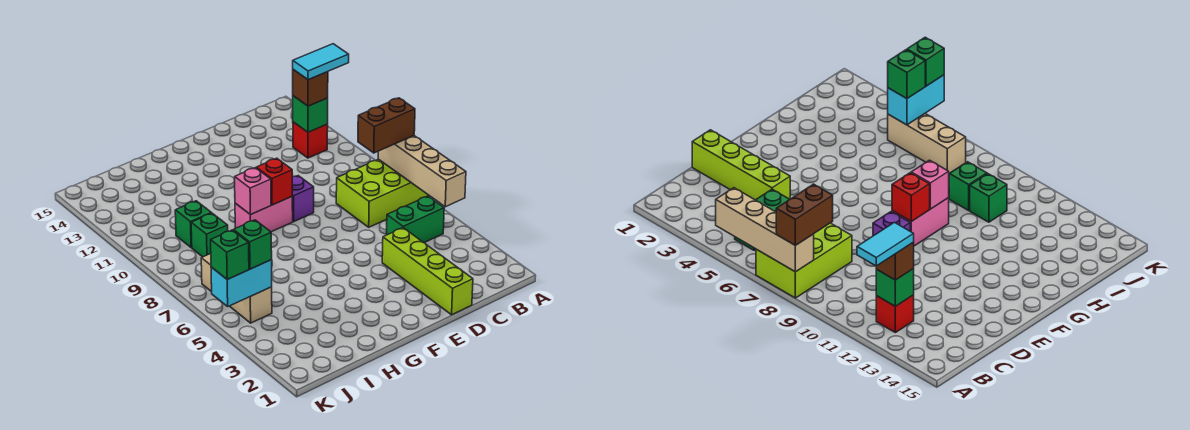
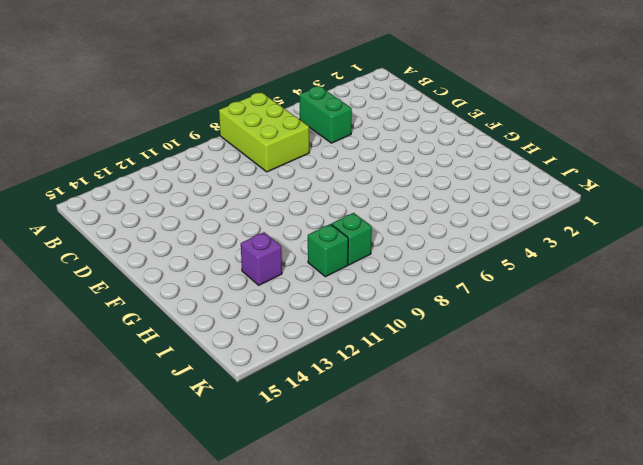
purple brick H12 level 1 -> purple brick E9 level 1
none -> red brick B12 level 1
none -> lime brick D1:D4 level 1
none -> pink brick F9:G9 level 1

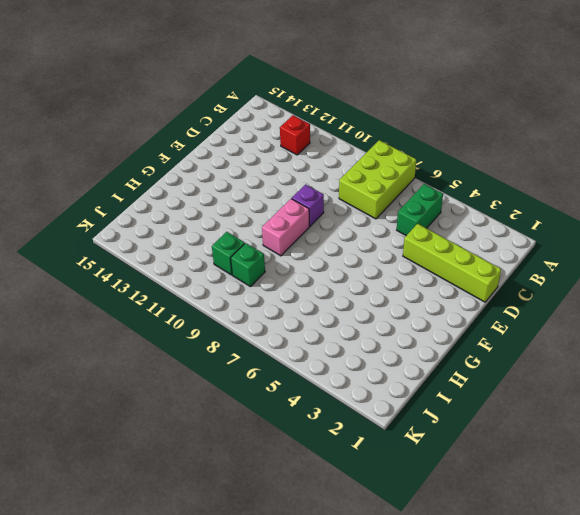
none -> tan brick J5:J7 level 1
none -> tan brick A5:A8 level 2
none -> green brick B12 level 2

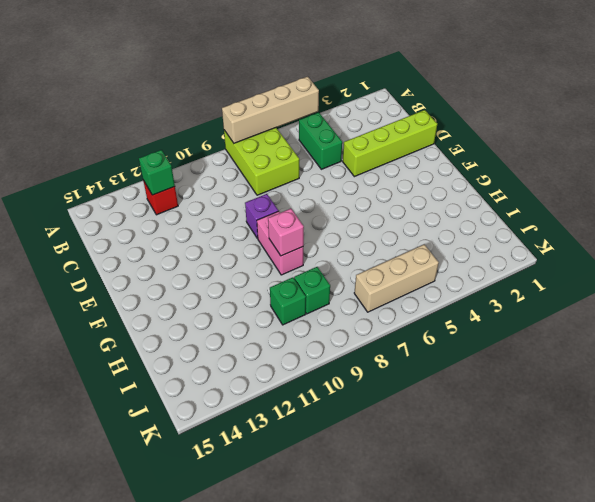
none -> red brick F9 level 2
none -> cyan brick J5:K5 level 2
none -> brown brick A8:B8 level 3

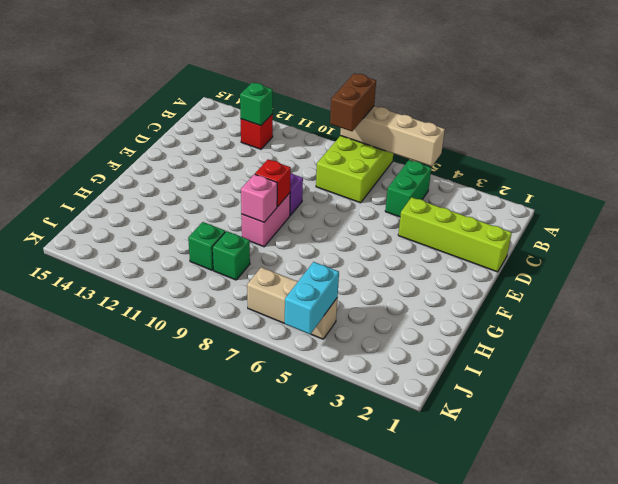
none -> brown brick B12 level 3
none -> green brick J5 level 3
none -> green brick K5 level 3

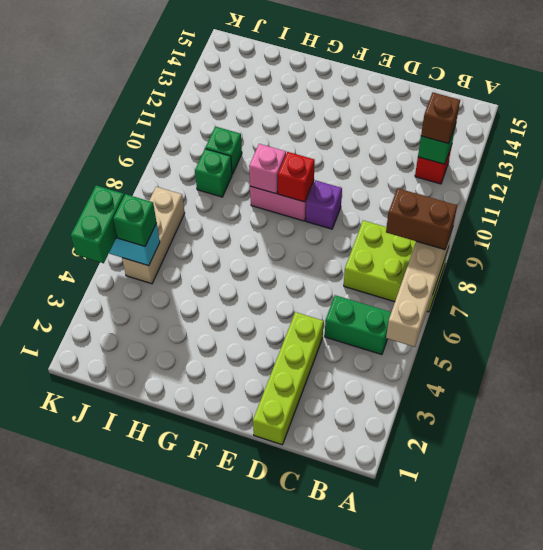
green brick K4:K5 level 3 -> green brick K5 level 3
none -> cyan tile A12:B12 level 4

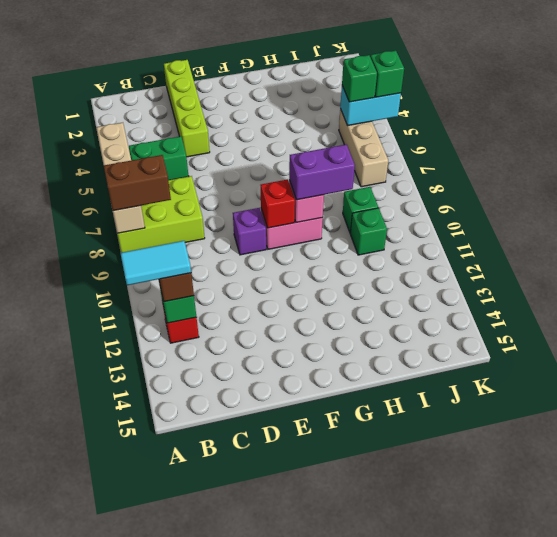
purple brick G9:H9 level 3 -> none

